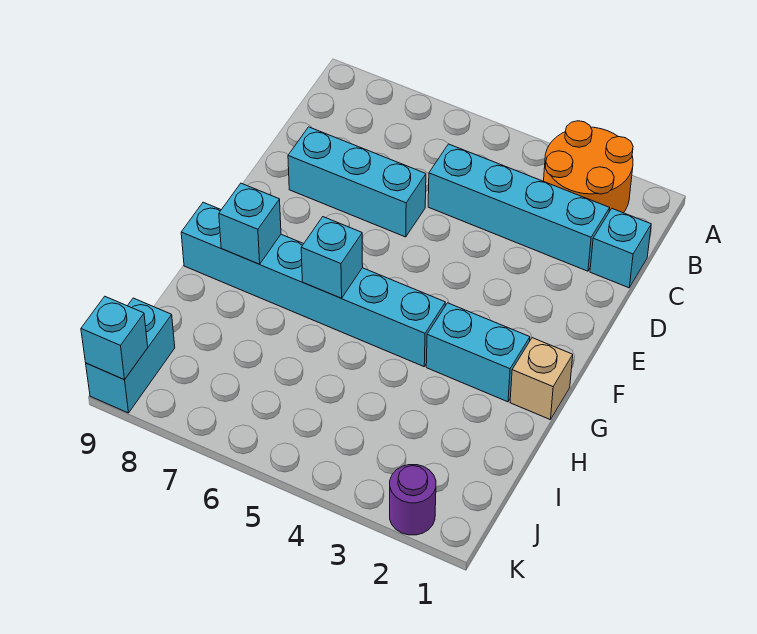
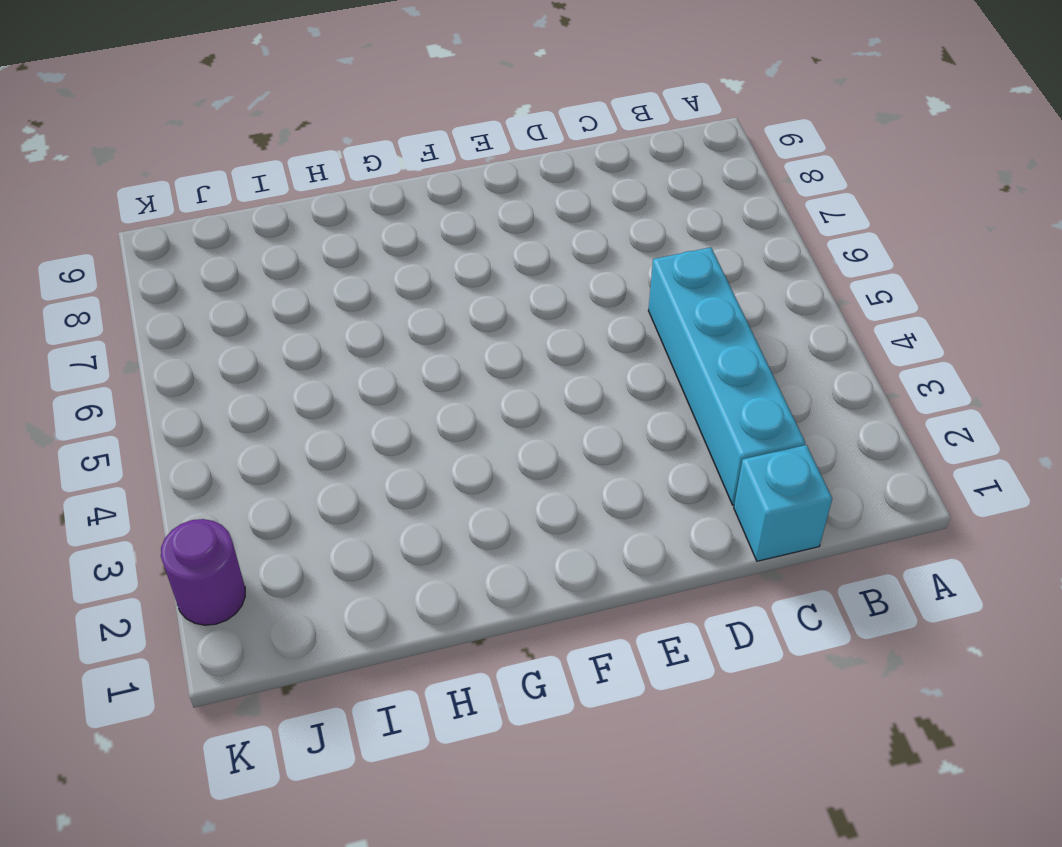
none -> orange round brick A2:B3 level 1
none -> cyan brick D6:D8 level 1
none -> tan brick G1 level 1

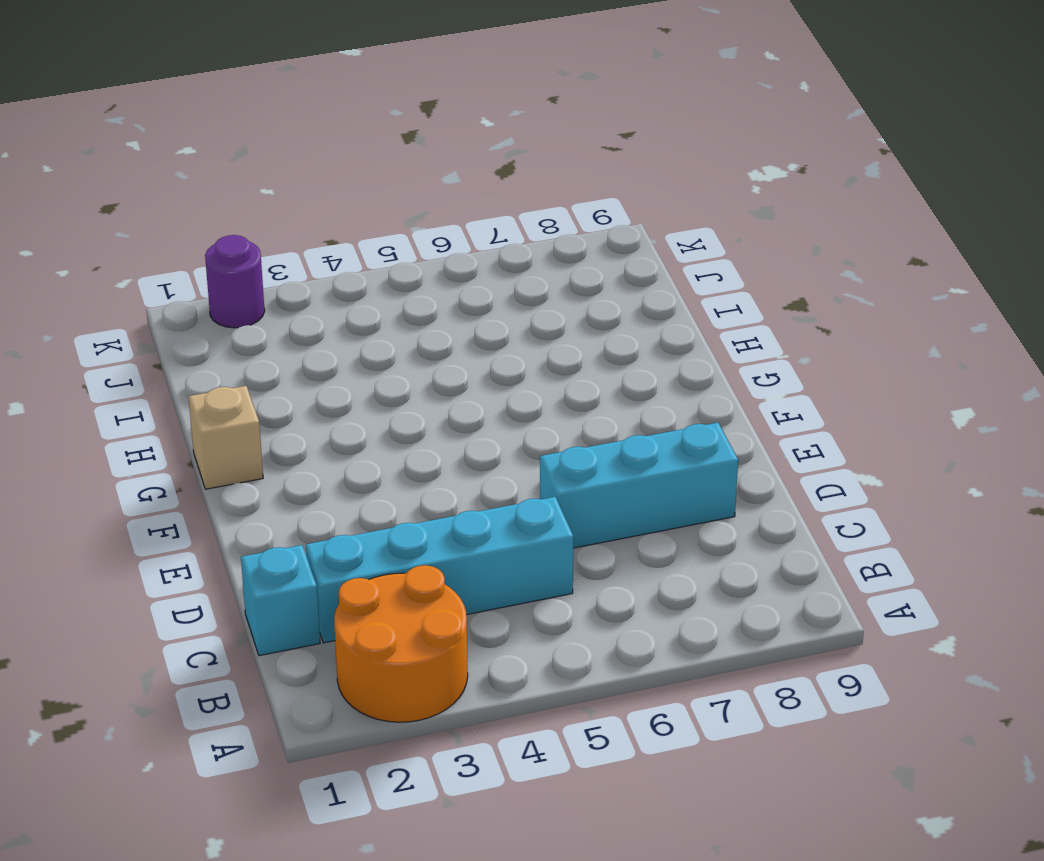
none -> cyan brick G2:G3 level 1
none -> cyan brick G4:G9 level 1
none -> cyan brick J9:K9 level 1

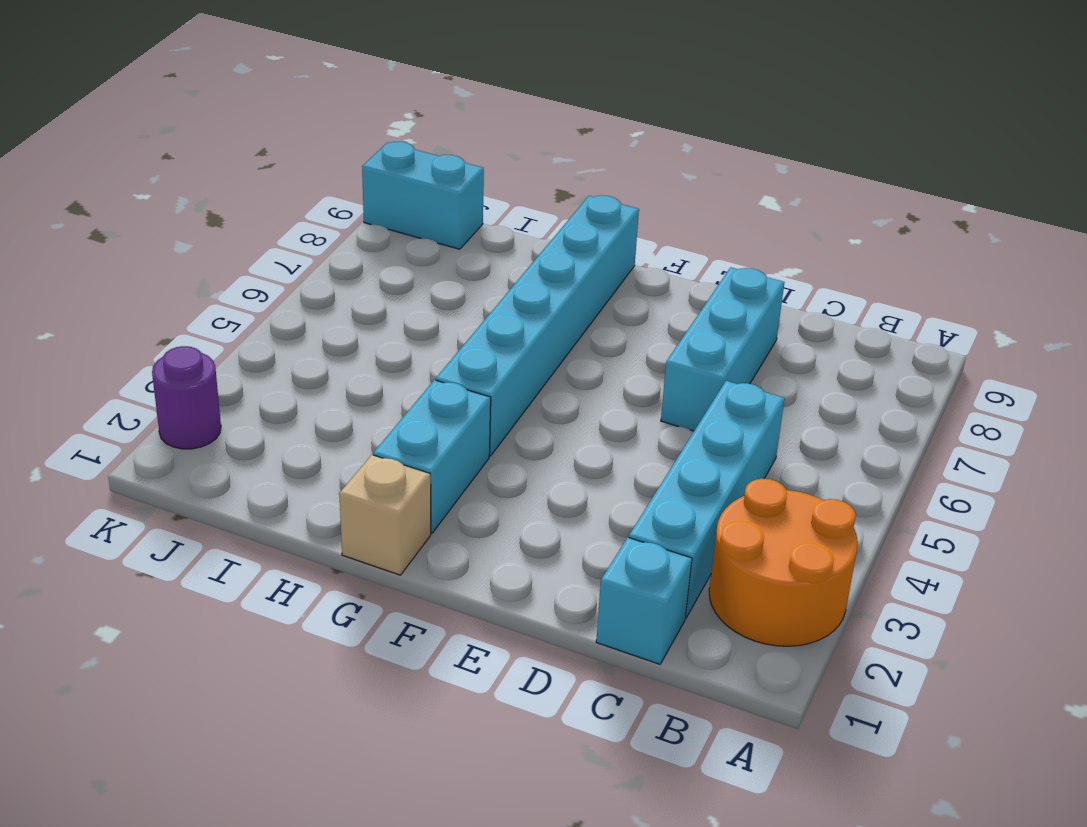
none -> cyan brick G6 level 2
none -> cyan brick G8 level 2
none -> cyan brick K9 level 2

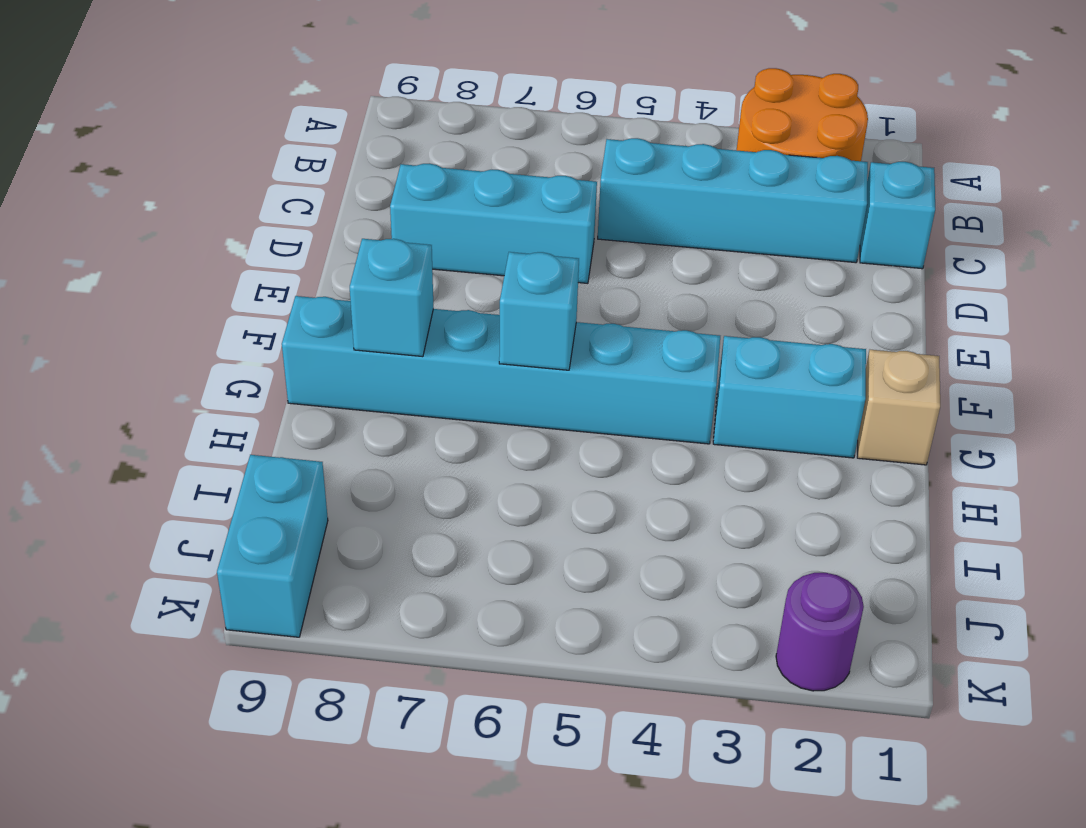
none -> cyan brick K9 level 2

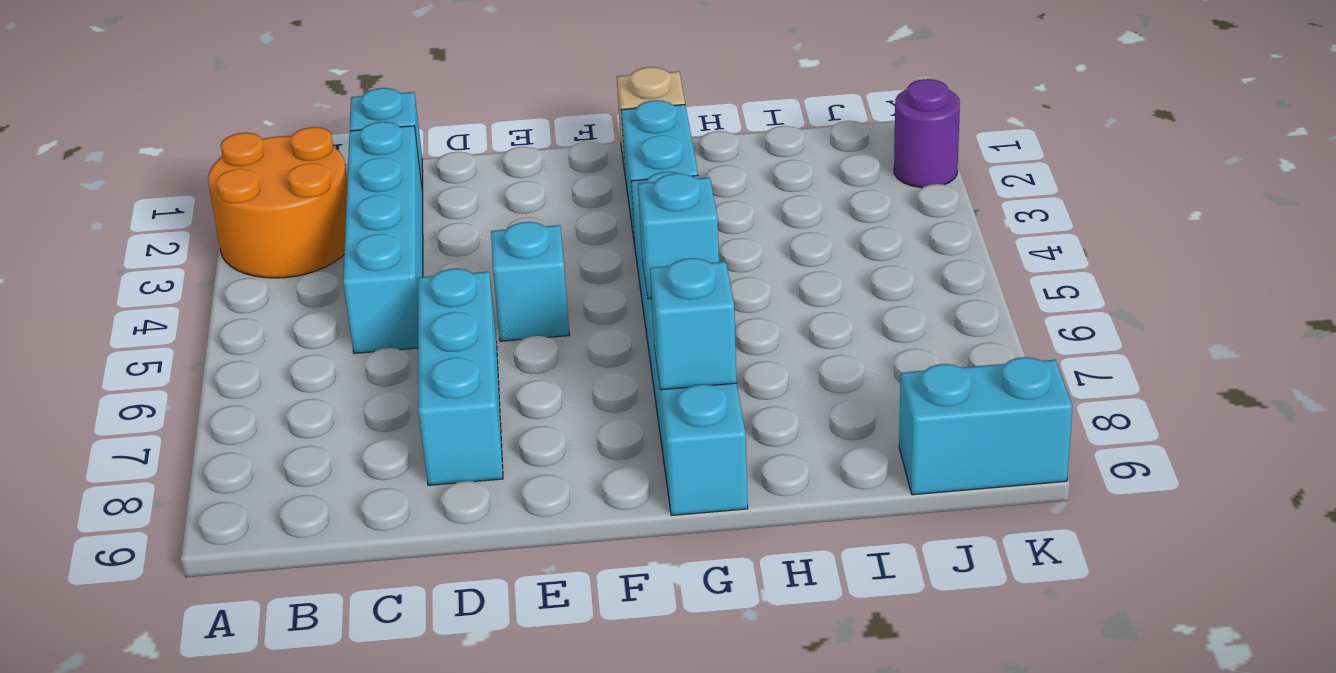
cyan brick E5 level 1 -> cyan brick K9 level 2

